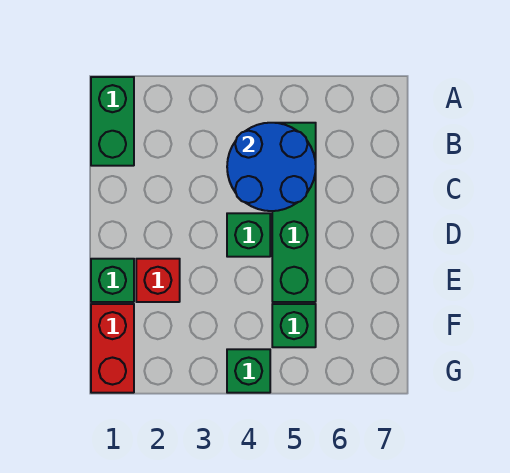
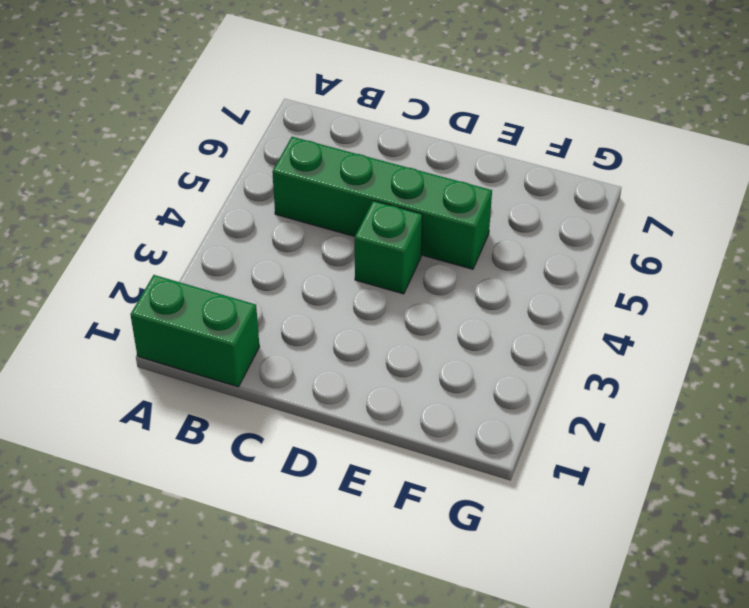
none -> green brick E1 level 1
none -> red brick E2 level 1

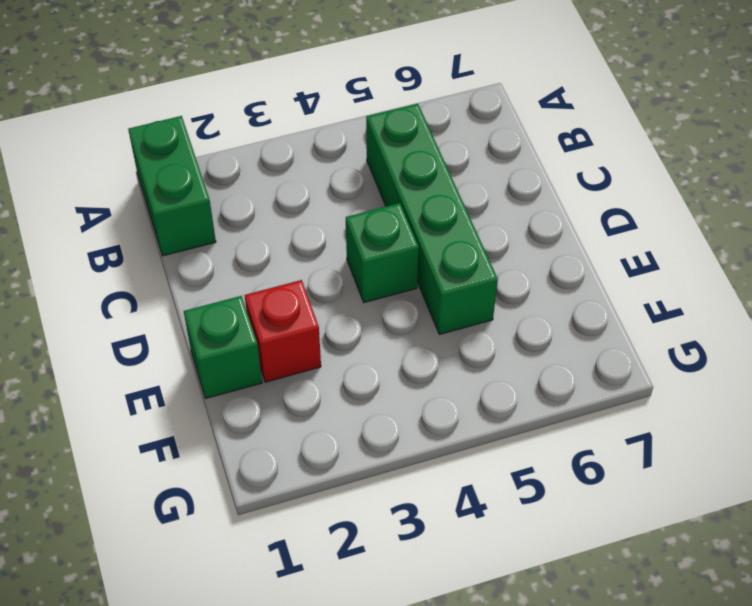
none -> red brick F1:G1 level 1
none -> green brick F5 level 1

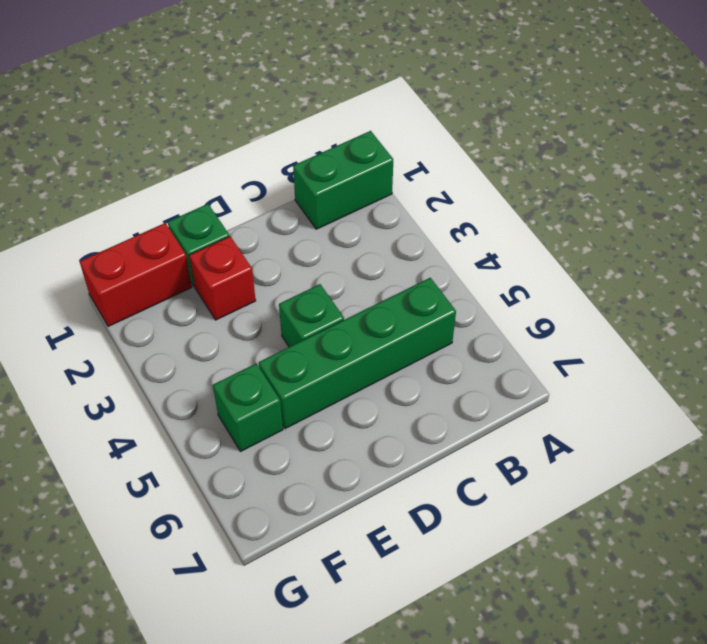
none -> green brick G4 level 1
none -> blue round brick B4:C5 level 2

